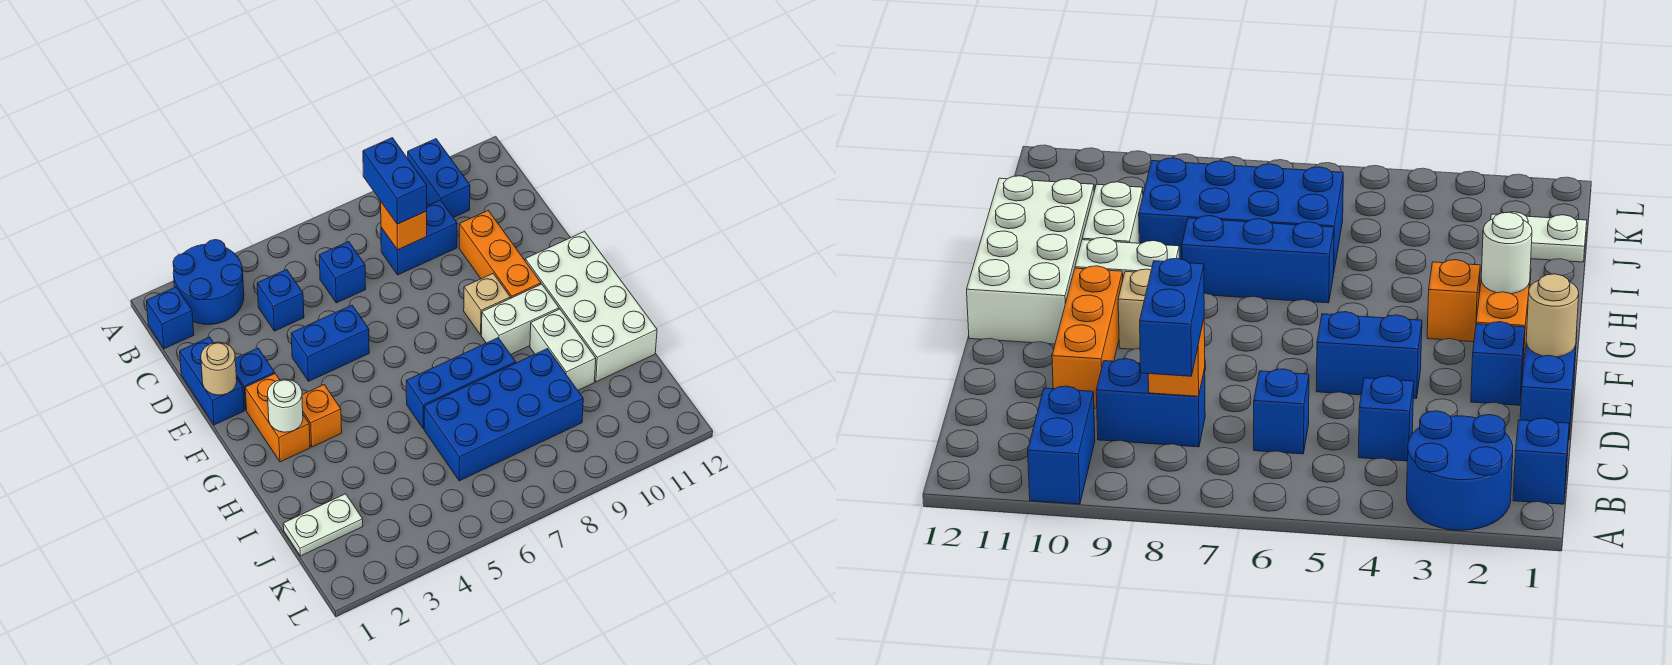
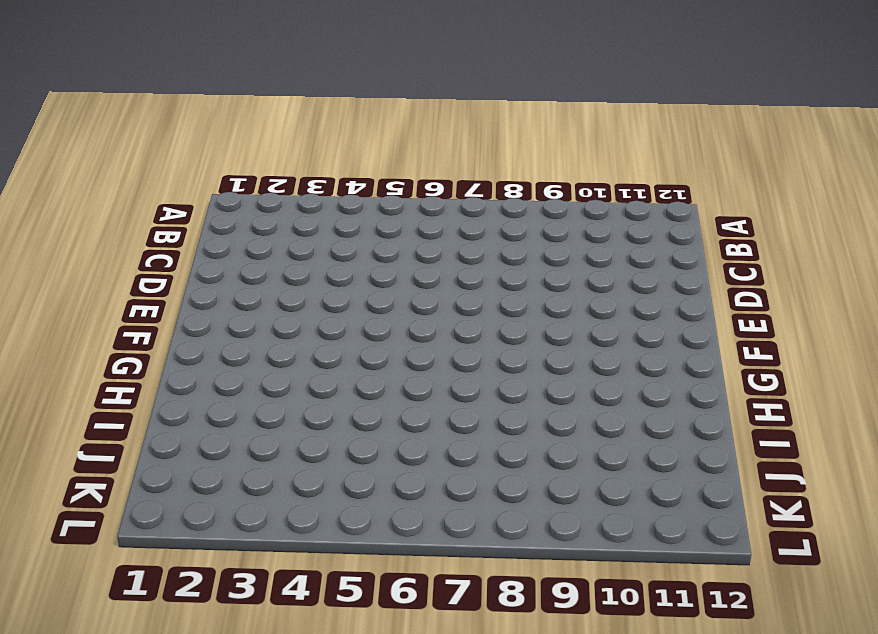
none -> blue round brick A2:B3 level 1
none -> blue brick A10:B10 level 1
none -> blue brick B1 level 1

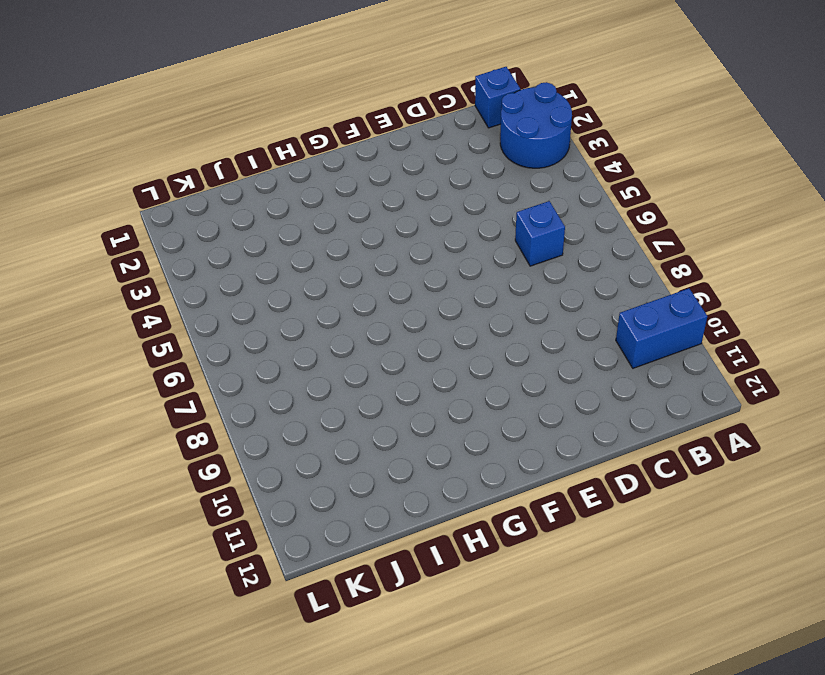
none -> blue brick C4 level 1
none -> blue brick C8:C9 level 1
none -> blue brick D1:E1 level 1

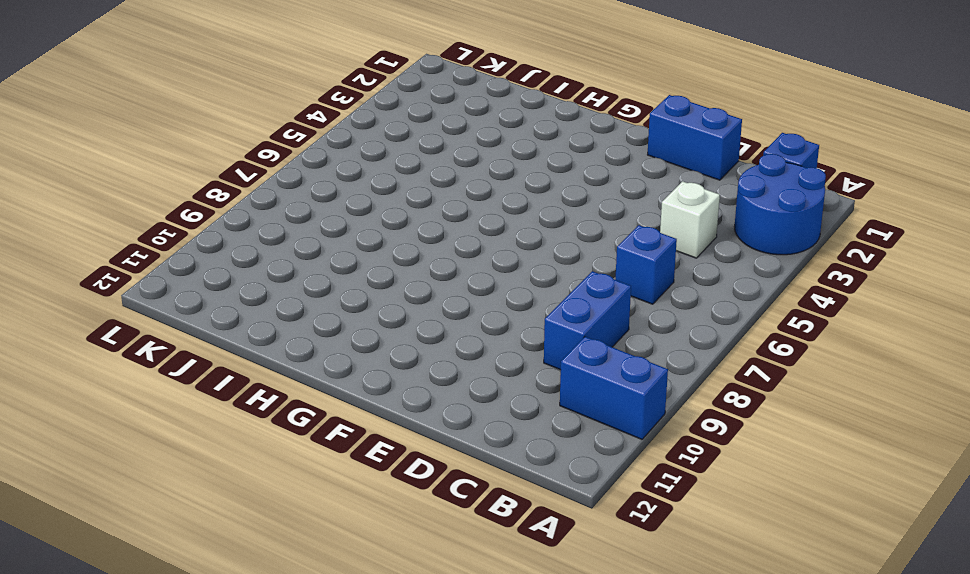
white brick C4 level 1 -> blue brick C4 level 1
none -> orange brick D10:F10 level 1
none -> blue brick E2 level 1
none -> blue brick E4:E5 level 1

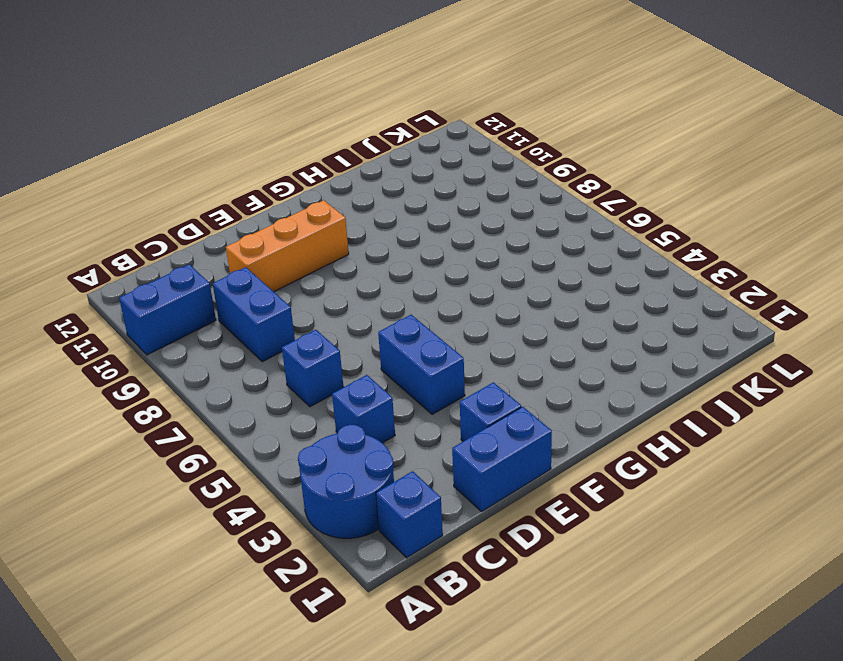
none -> orange brick F2:G2 level 1
none -> tan brick F9 level 1
none -> white brick F11:I12 level 1

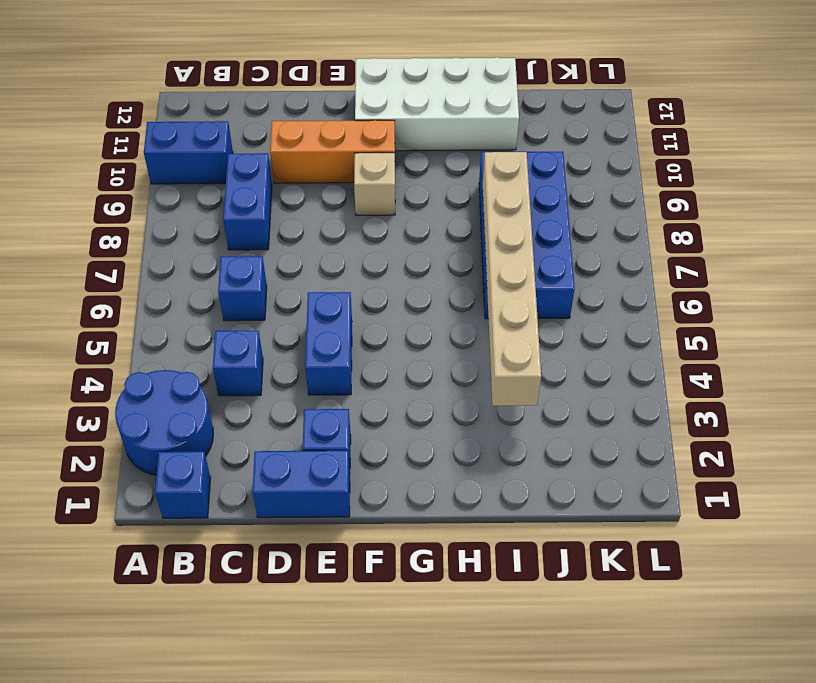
tan brick I3:I8 level 2 -> none
none -> orange brick F2:G2 level 1
none -> orange brick G3 level 1
none -> white brick G9:G10 level 1

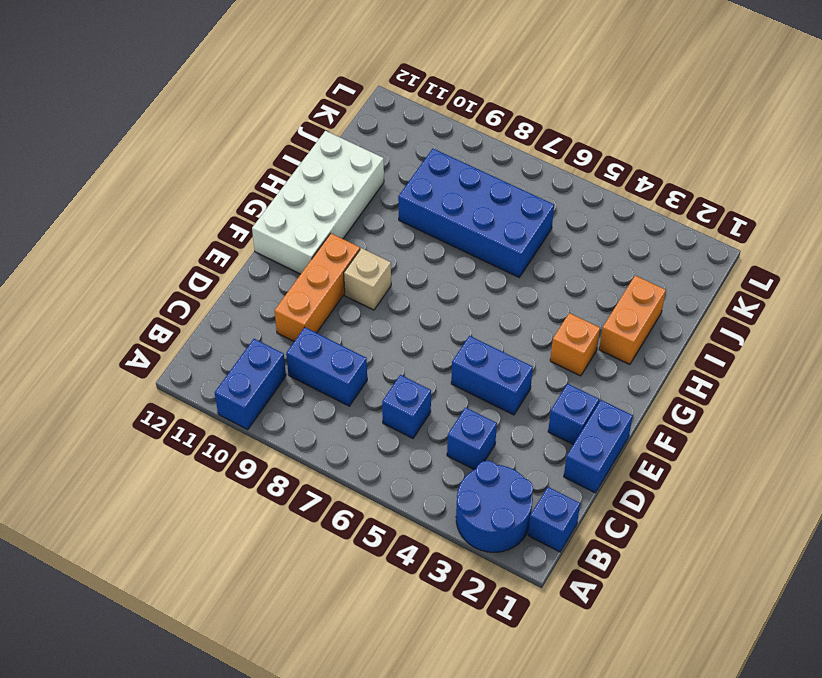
orange brick H2:I2 level 1 -> orange brick F2:G2 level 1
none -> white brick G9:G10 level 1
none -> blue brick H6:H8 level 1
none -> white brick H10:I10 level 1

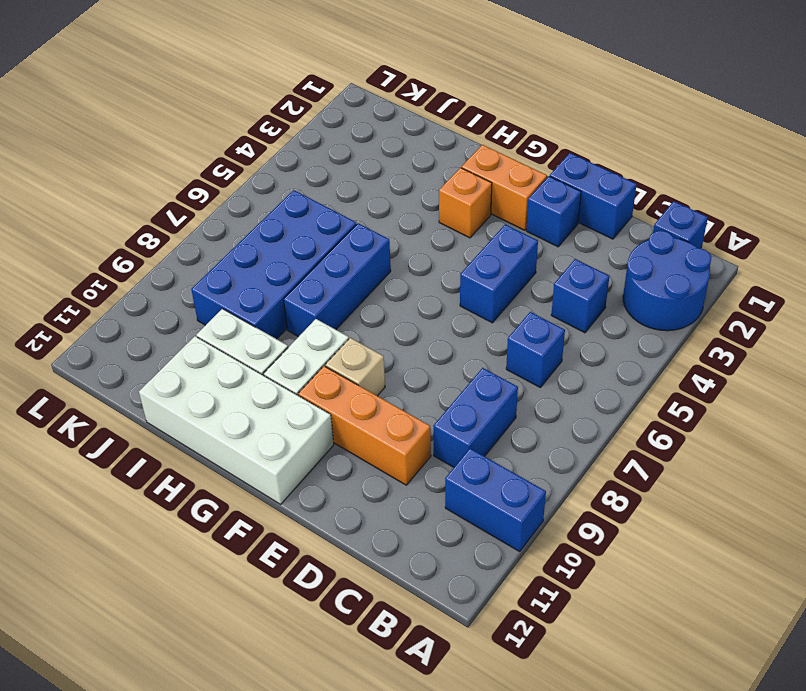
none -> white plate J1:J2 level 1
none -> orange brick C8 level 2
none -> tan round brick E1 level 2

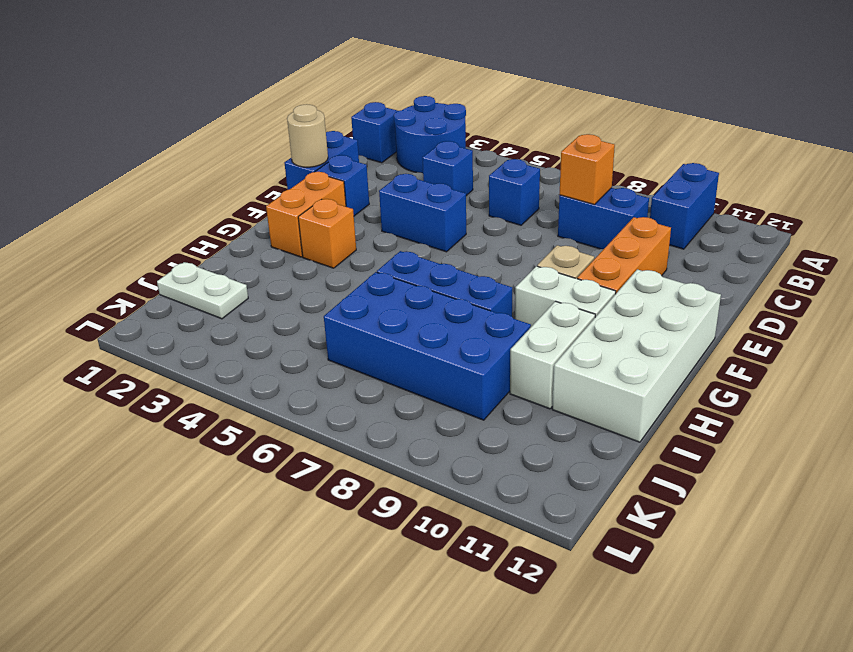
none -> white round brick G2 level 2
none -> blue brick B8:C8 level 3

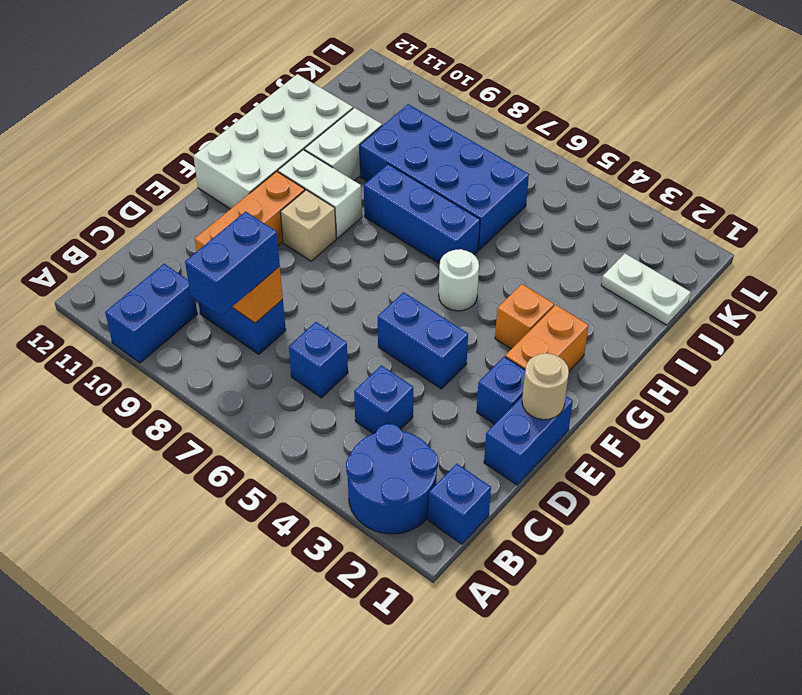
white round brick G5 level 1 -> white round brick G2 level 2

